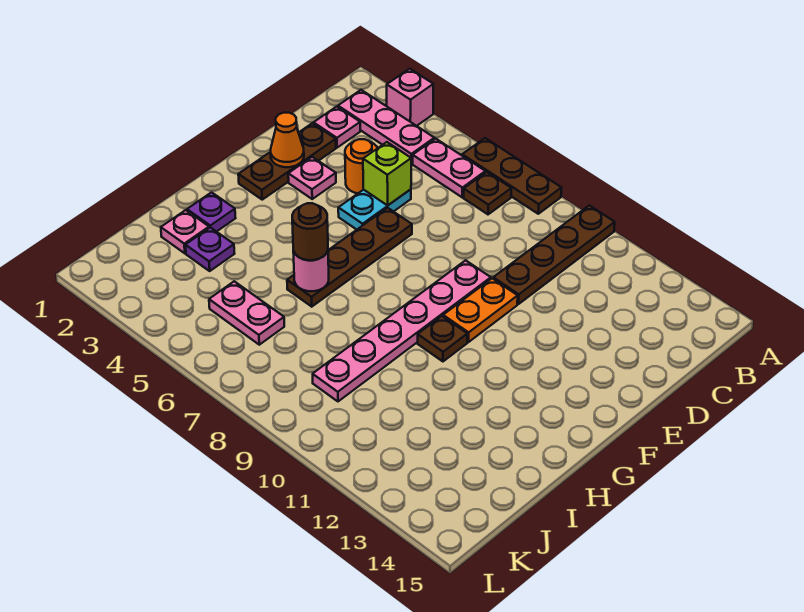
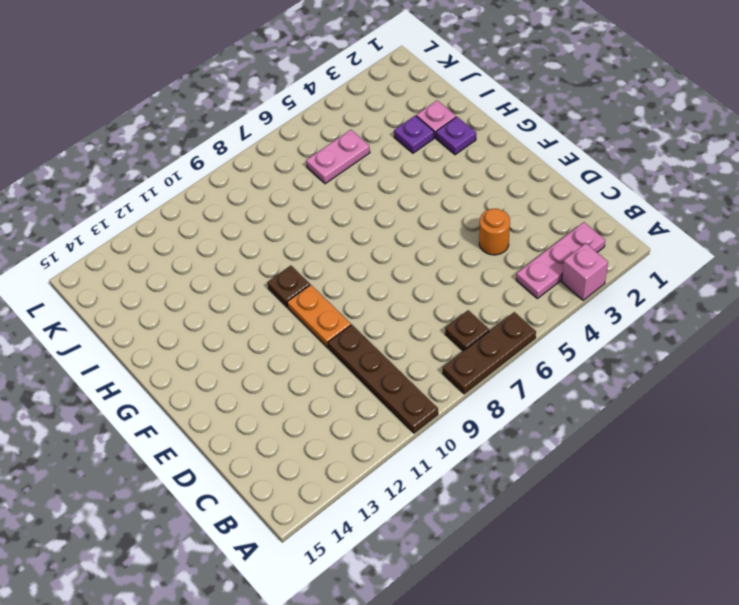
none -> pink plate B5:B6 level 1
none -> pink plate C2 level 1
none -> brown plate D2:F2 level 1

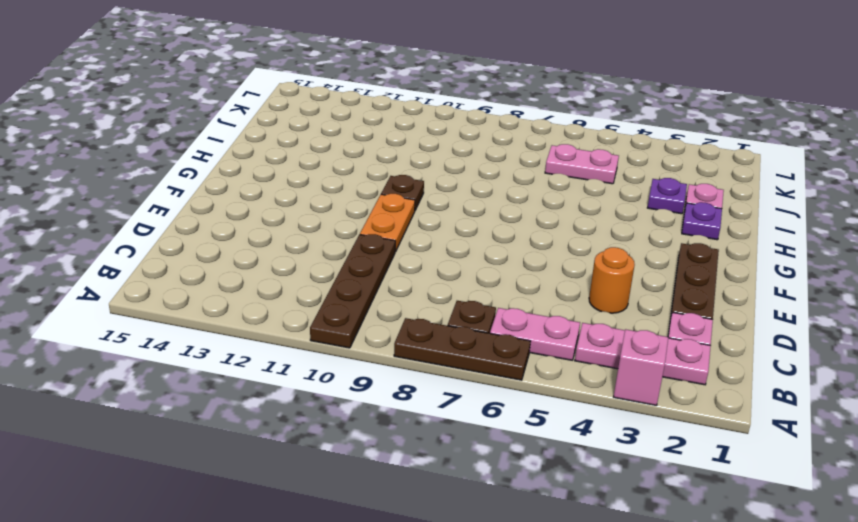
none -> cyan plate D5:E5 level 1
none -> pink plate E3 level 1
none -> brown plate E6:H6 level 1

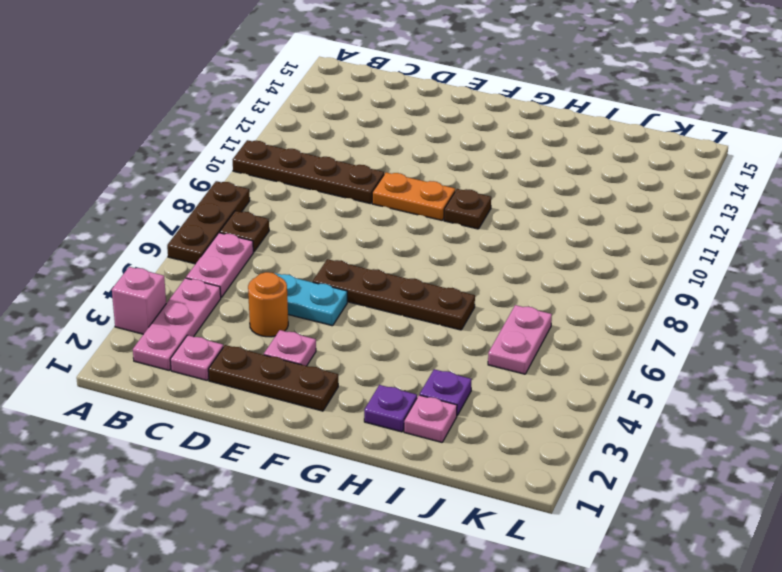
none -> pink plate E9:J9 level 1
none -> lime brick D5 level 2
none -> orange cone E2 level 2

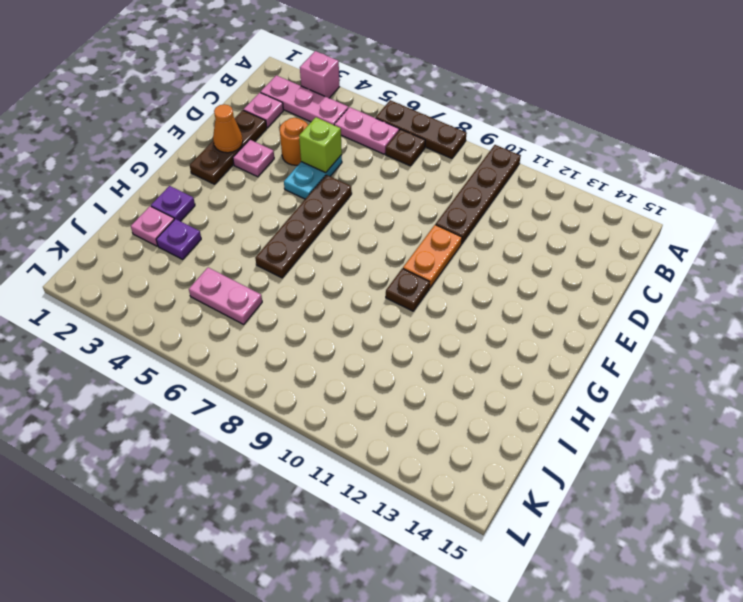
none -> pink plate E9:J9 level 1
none -> pink round brick H6 level 2
none -> brown round brick H6 level 3

